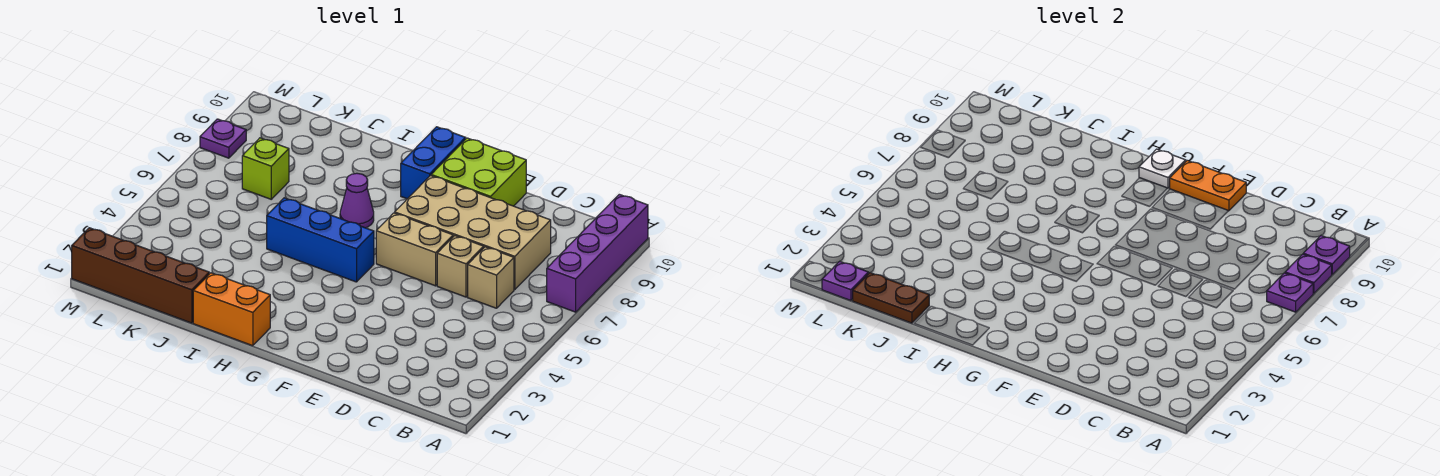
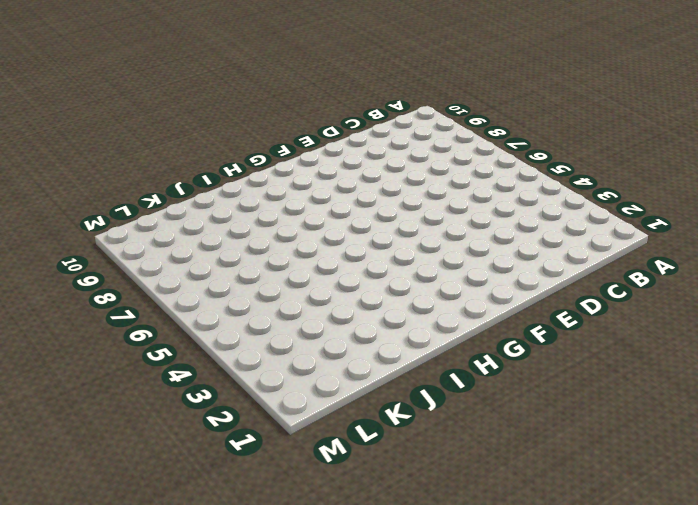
none -> purple brick A7:A10 level 1
none -> tan brick C6 level 1
none -> tan brick C7:F8 level 1

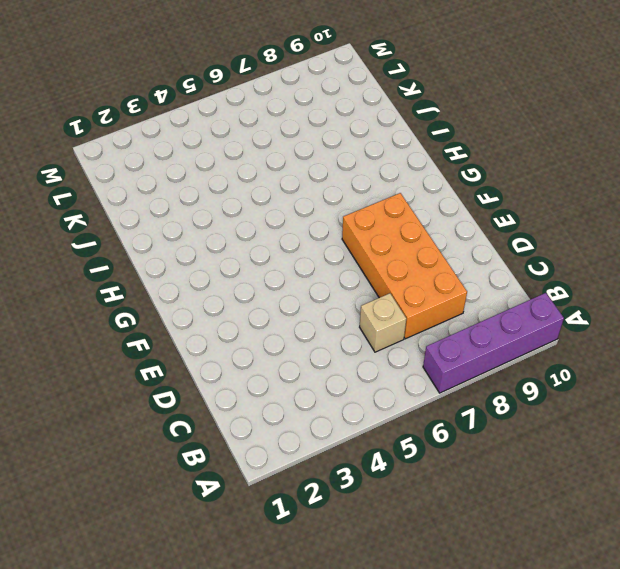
orange brick C7:F8 level 1 -> tan brick C7:F8 level 1
none -> tan brick D6 level 1
none -> tan brick E6:F6 level 1
none -> lime brick E9:F10 level 1

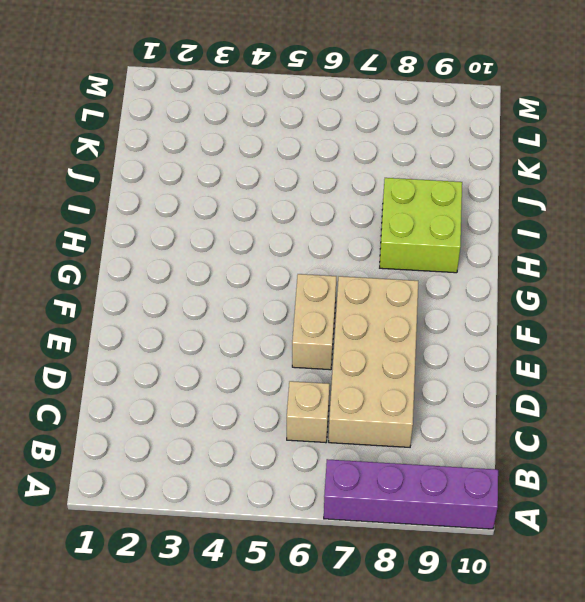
lime brick H8:I9 level 1 -> lime brick E9:F10 level 1
none -> tan brick D6 level 1
none -> blue brick G5:I5 level 1
none -> blue brick G9:G10 level 1

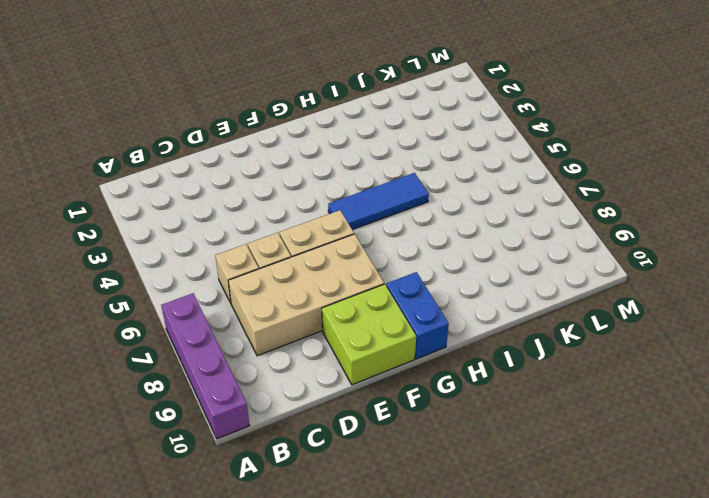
blue tile G5:I5 level 1 -> blue brick G5:I5 level 1
none -> orange brick H1:I1 level 1
none -> purple cone H7 level 1
none -> brown brick J1:M1 level 1

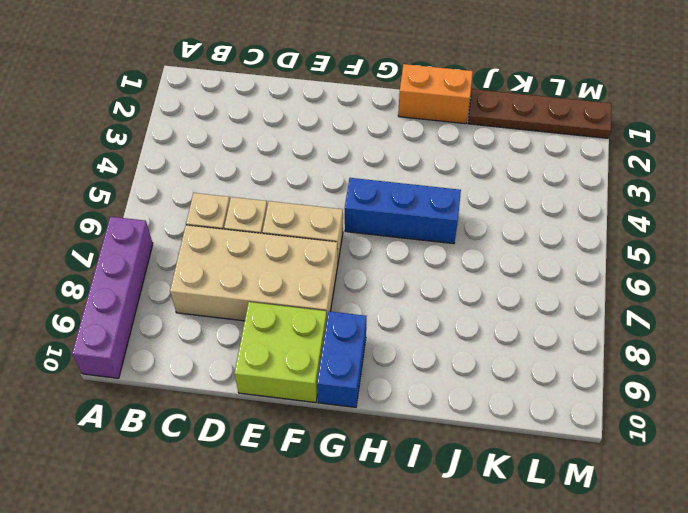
brown plate J1:M1 level 1 -> brown brick J1:M1 level 1
none -> purple cone H7 level 1
none -> lime brick K7 level 1
none -> purple plate M8 level 1

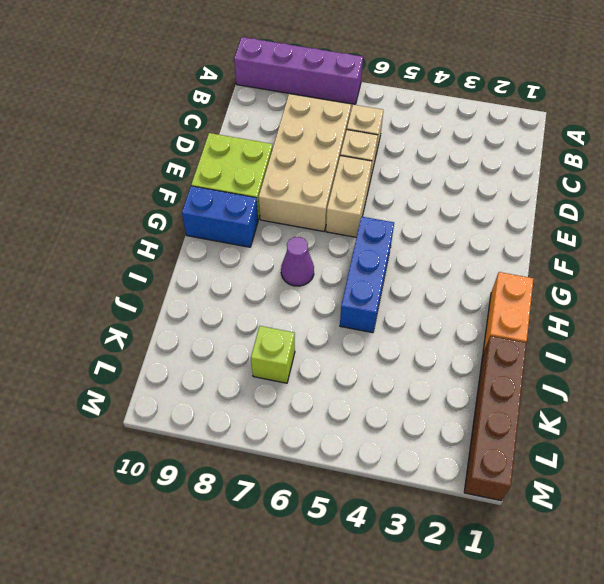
none -> purple plate M8 level 1
none -> purple plate A7 level 2
none -> purple plate A8 level 2

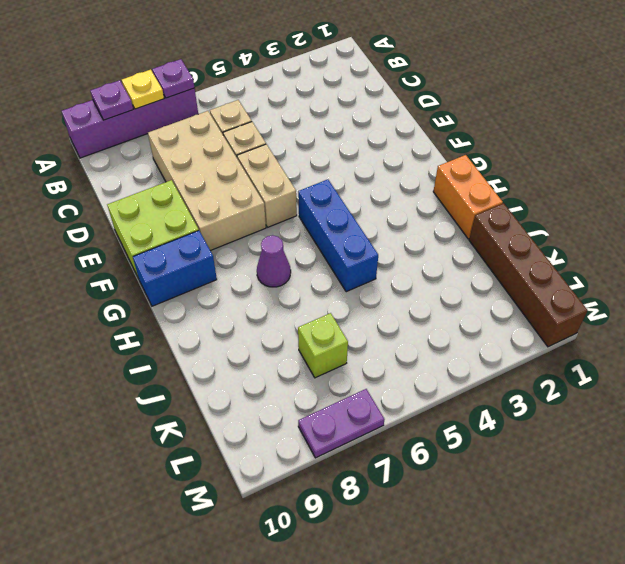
yellow plate A8 level 2 -> purple plate A8 level 2
purple plate M7:M8 level 1 -> purple plate M8 level 1
none -> orange plate E10:F10 level 2
none -> white plate G10 level 2
none -> brown plate J1:K1 level 2

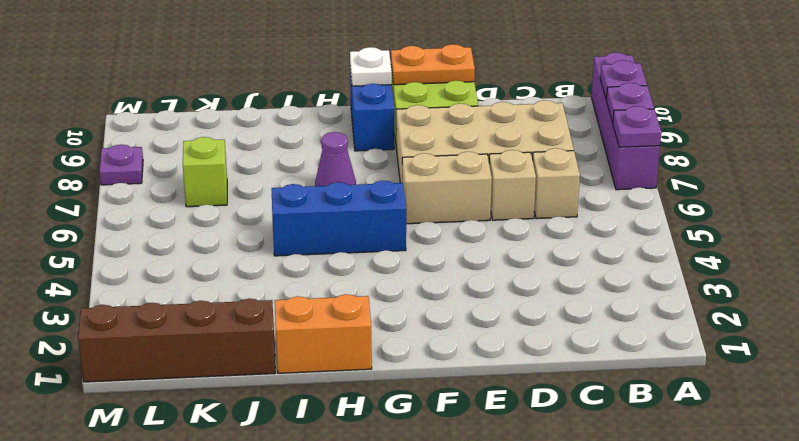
none -> brown plate J1:K1 level 2
none -> purple plate L1 level 2

